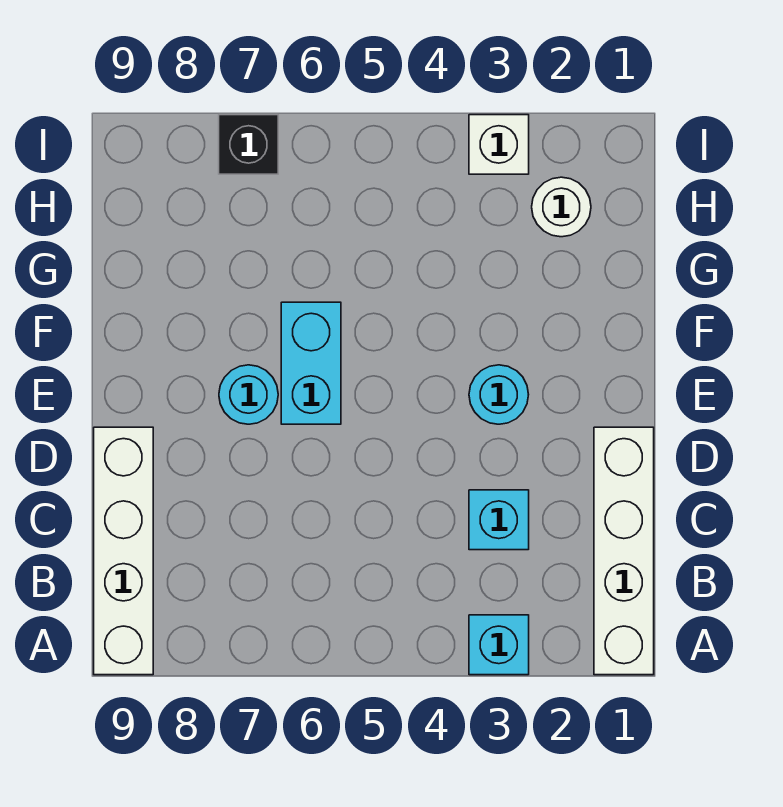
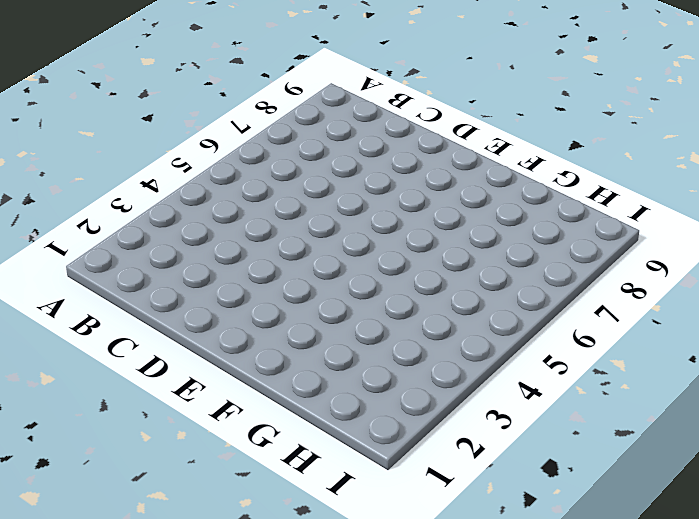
none -> white brick A1:D1 level 1
none -> cyan brick A3 level 1

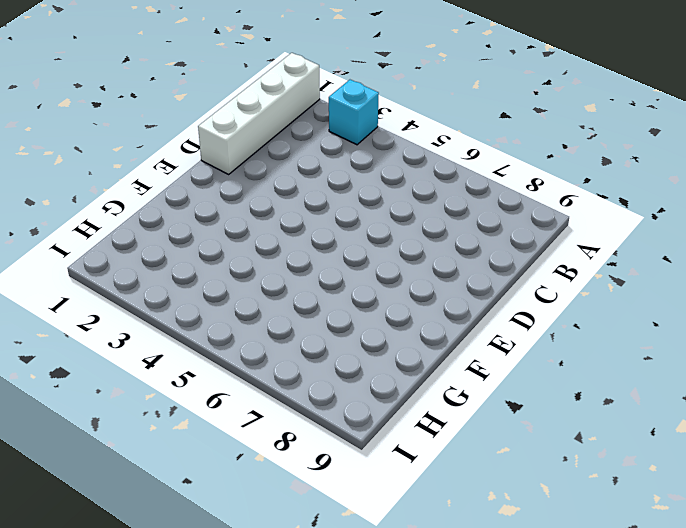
none -> white brick A9:D9 level 1
none -> cyan brick C3 level 1

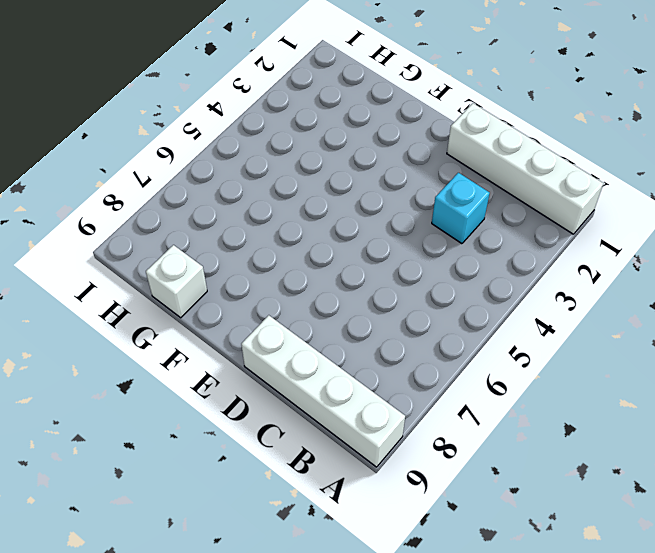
white brick G9 level 1 -> white brick I3 level 1
none -> cyan brick A3 level 1
none -> cyan round brick E3 level 1

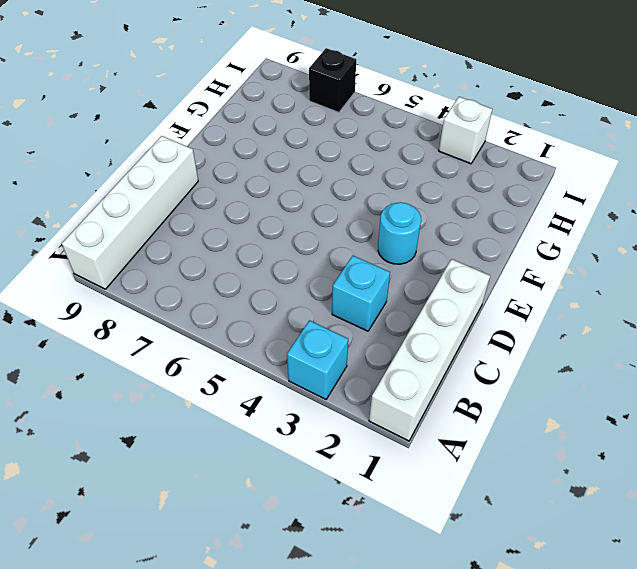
none -> cyan brick E6:F6 level 1
none -> cyan round brick E7 level 1

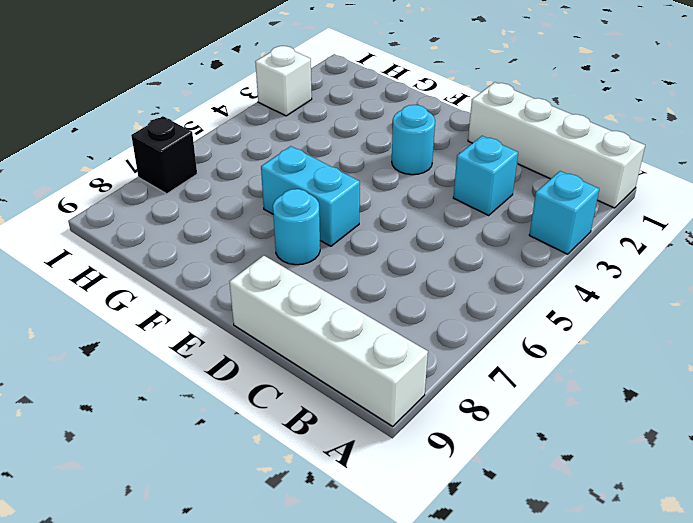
none -> white round brick H2 level 1

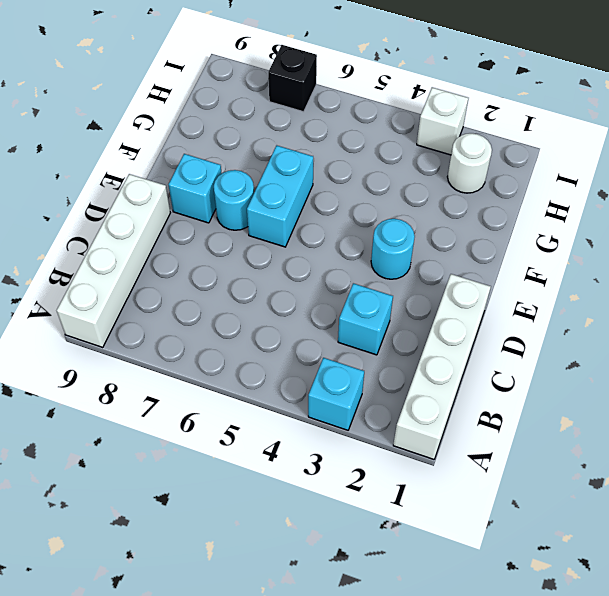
cyan brick E8 level 1 -> none

